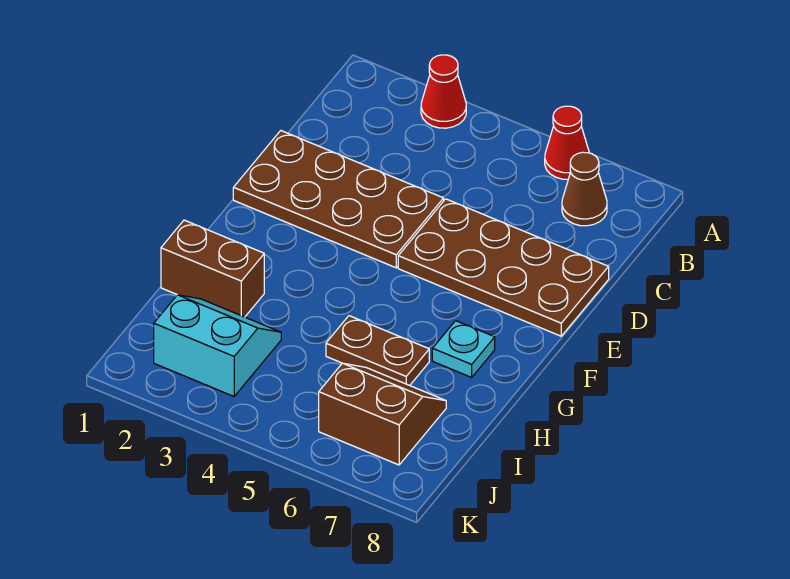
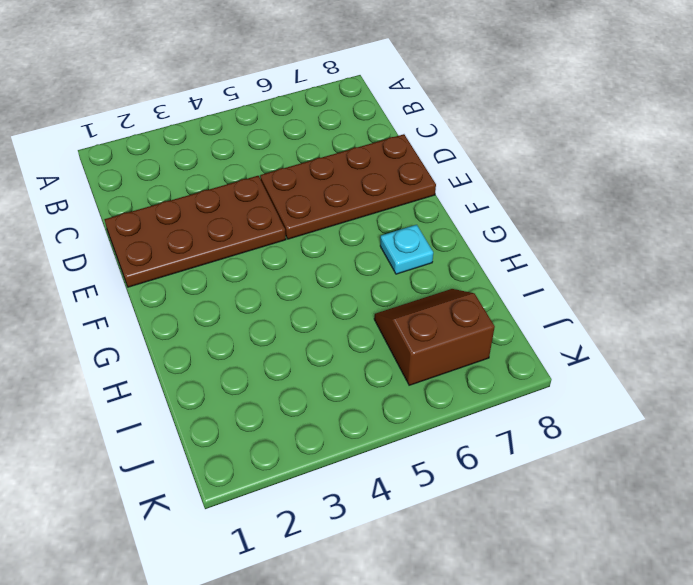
none -> red cone A3 level 1
none -> red cone A6 level 1

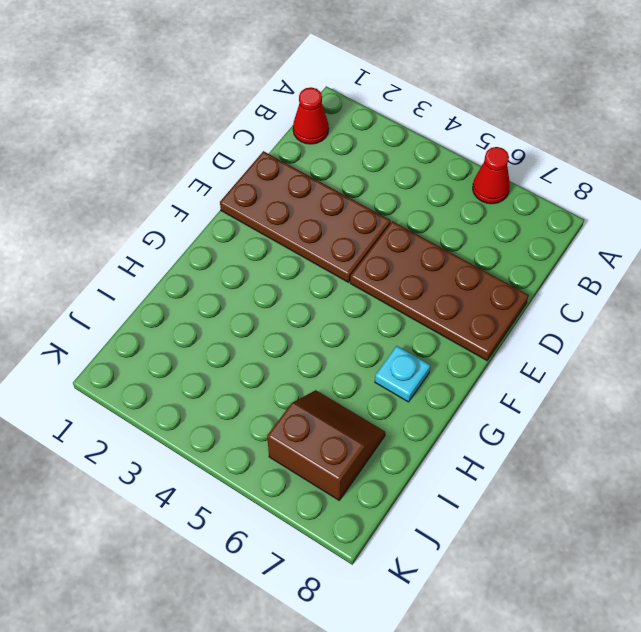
red cone B1 level 1 -> red cone A3 level 1
none -> brown cone B7 level 1
none -> brown brick H1:H2 level 1

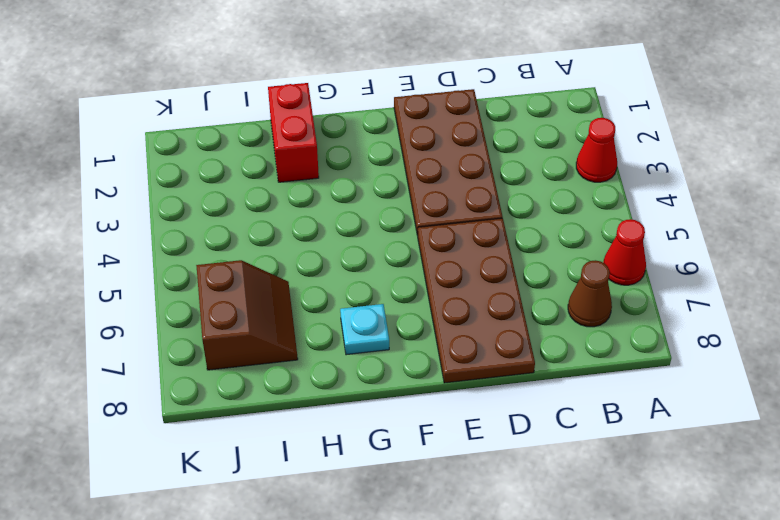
red brick H1:H2 level 1 -> brown brick H1:H2 level 1
none -> brown plate H5:H6 level 1
none -> cyan slope I2:J3 level 1 top J

